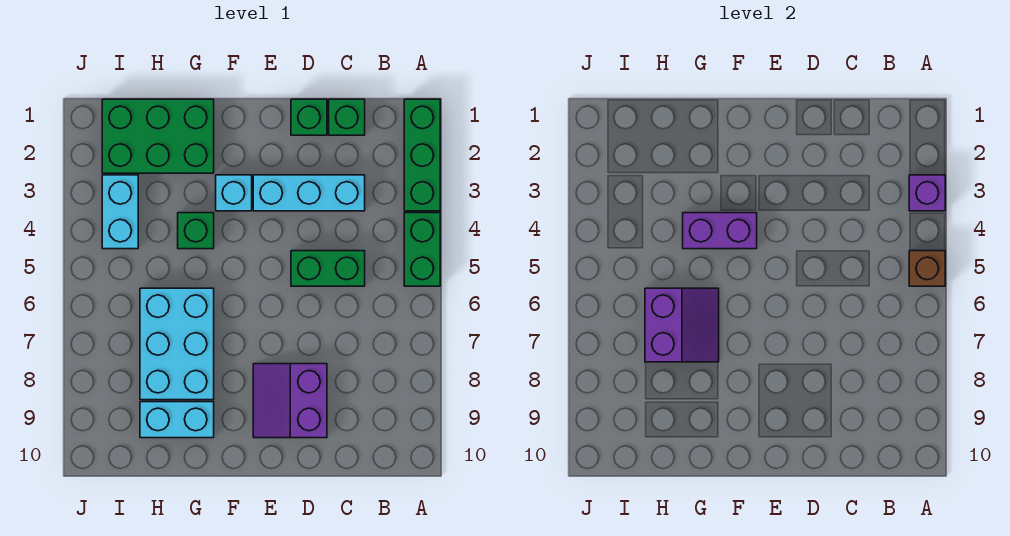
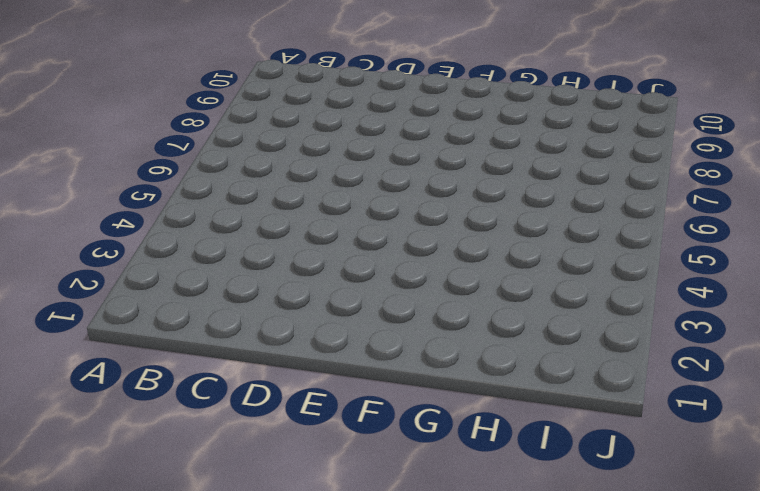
none -> green brick A1:A3 level 1
none -> green brick A4:A5 level 1
none -> green brick C1 level 1

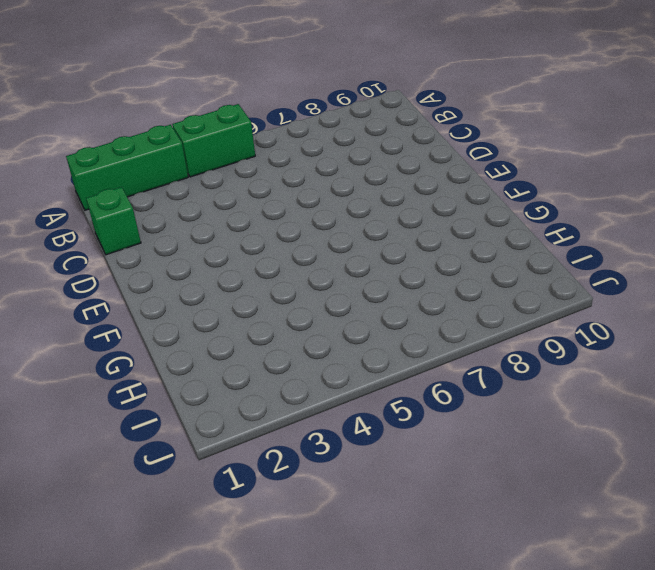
none -> cyan brick C3:E3 level 1
none -> green brick C5:D5 level 1
none -> green brick D1 level 1

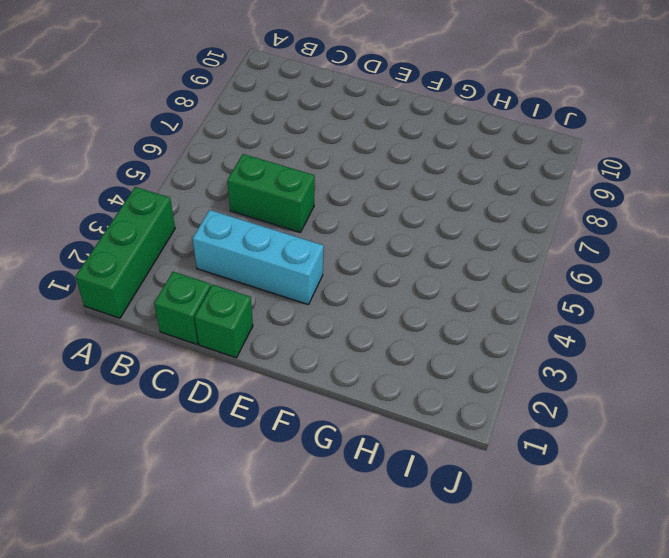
none -> green brick A4:A5 level 1
none -> purple slope D8:E9 level 1 top D
none -> cyan brick F3 level 1

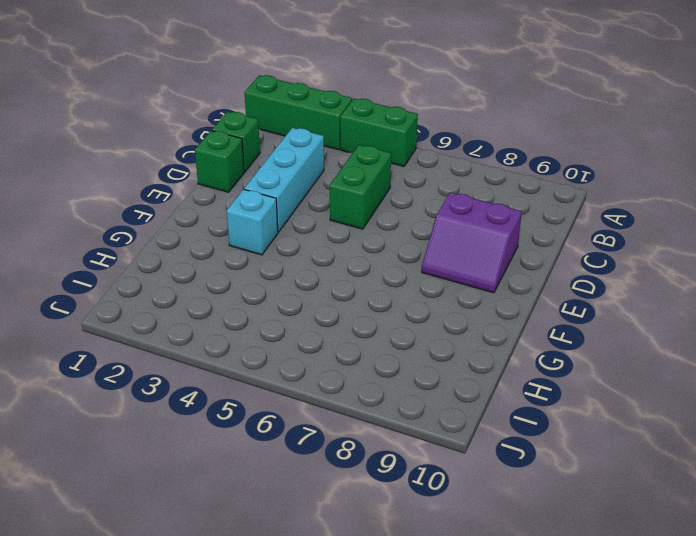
none -> green brick G1:I2 level 1
none -> green brick G4 level 1
none -> cyan brick G6:H8 level 1

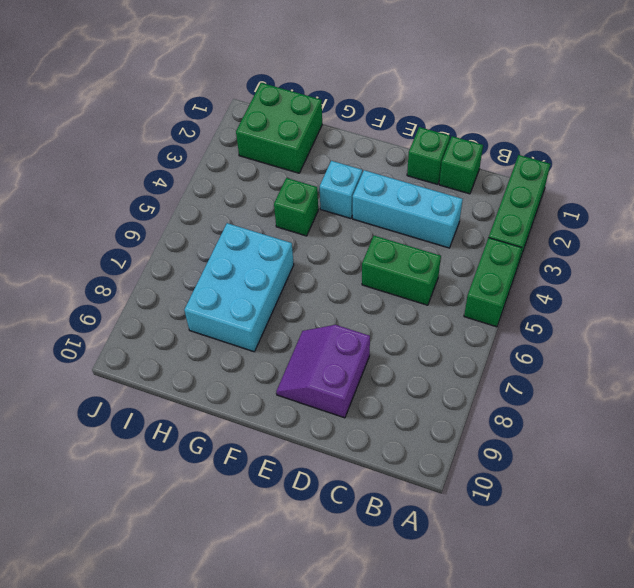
green brick H1:I2 level 1 -> green brick G1:I2 level 1
none -> cyan brick G9:H9 level 1
none -> cyan brick I3:I4 level 1
none -> purple brick A3 level 2

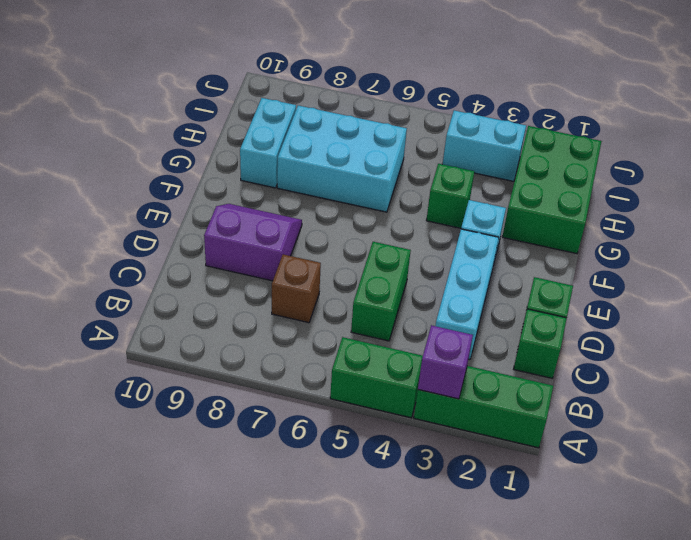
brown brick C7 level 1 -> brown brick A5 level 2
none -> purple brick F4:G4 level 2
none -> purple slope G6:H7 level 2 top H

